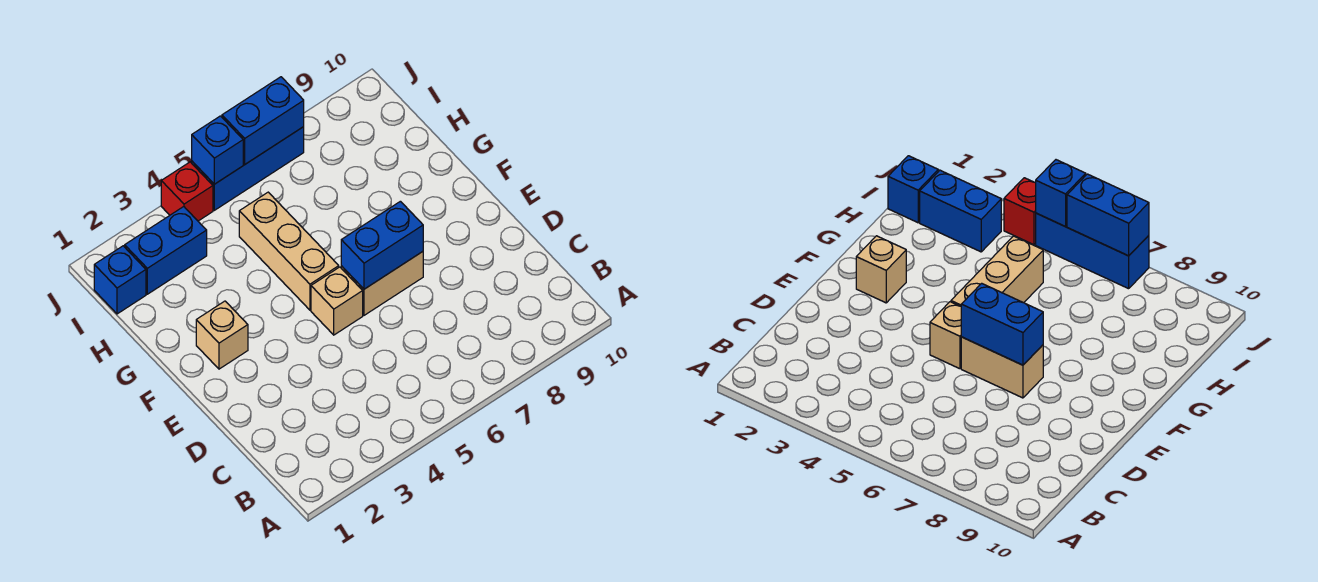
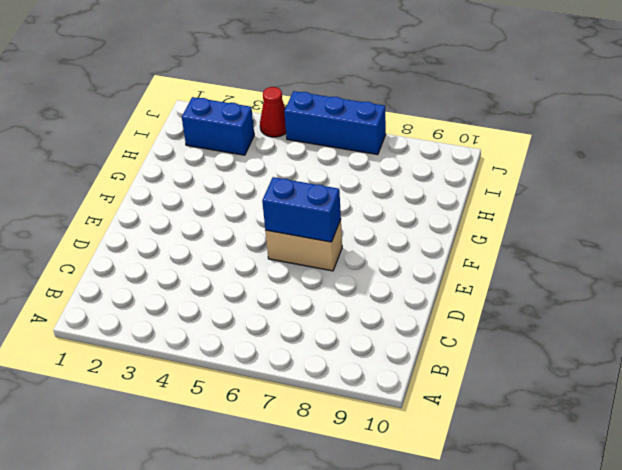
red cone J4 level 1 -> red brick J4 level 1
none -> tan brick E5 level 1
none -> tan brick F2 level 1

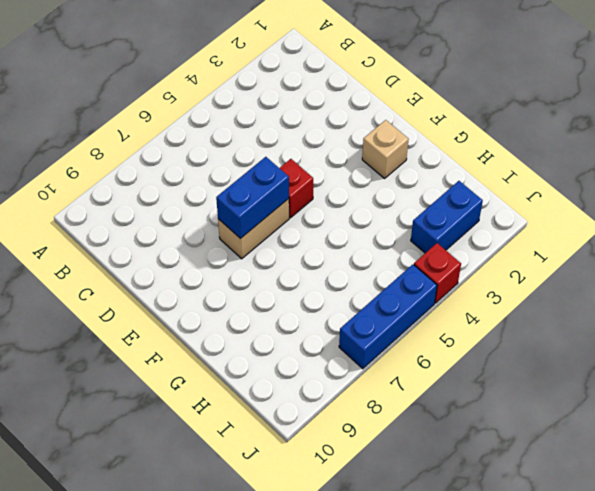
red brick E5 level 1 -> tan brick E5 level 1
none -> tan brick F5:H5 level 1
none -> blue brick I1 level 1

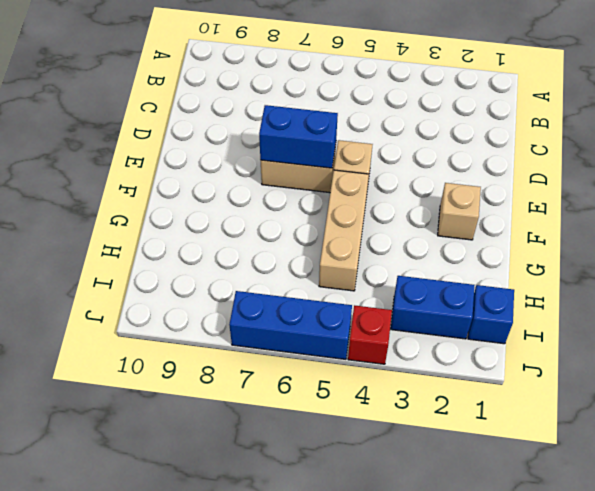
none -> blue brick J5 level 2
none -> blue brick J6:J7 level 2

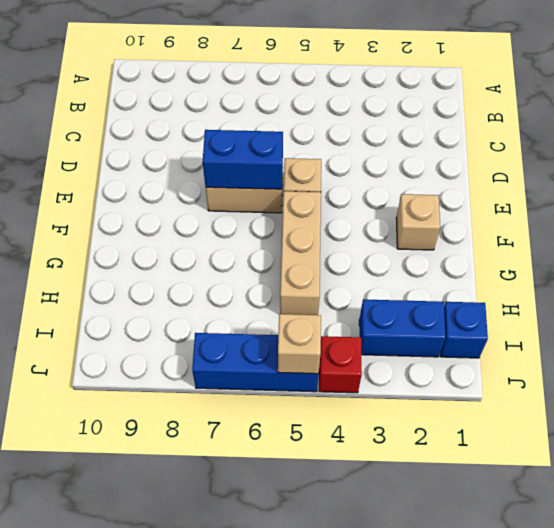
tan brick J5 level 2 -> blue brick J5 level 2
none -> blue brick J6:J7 level 2

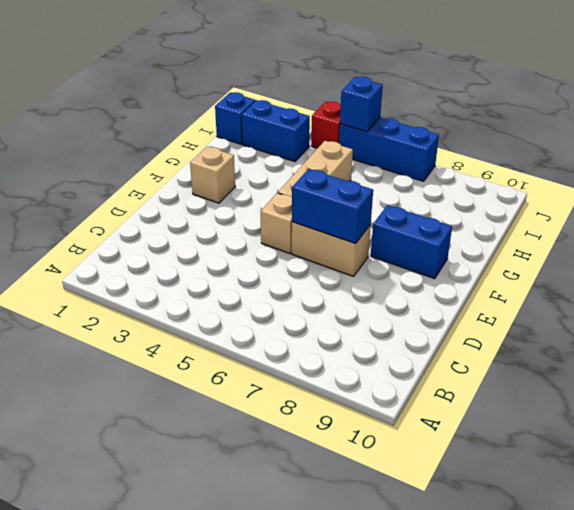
blue brick F8:F9 level 1 -> blue brick J6:J7 level 2

